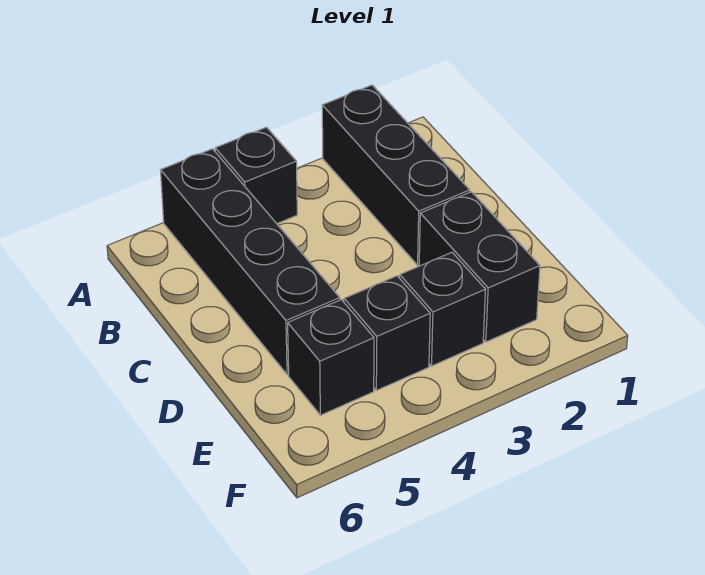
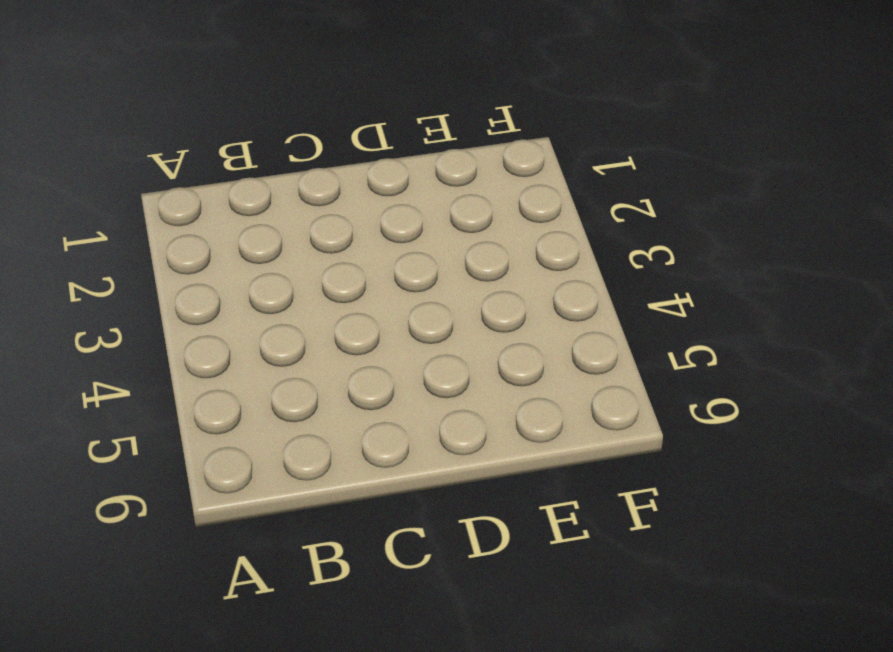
none -> black brick A2:C2 level 1
none -> black brick A4 level 1

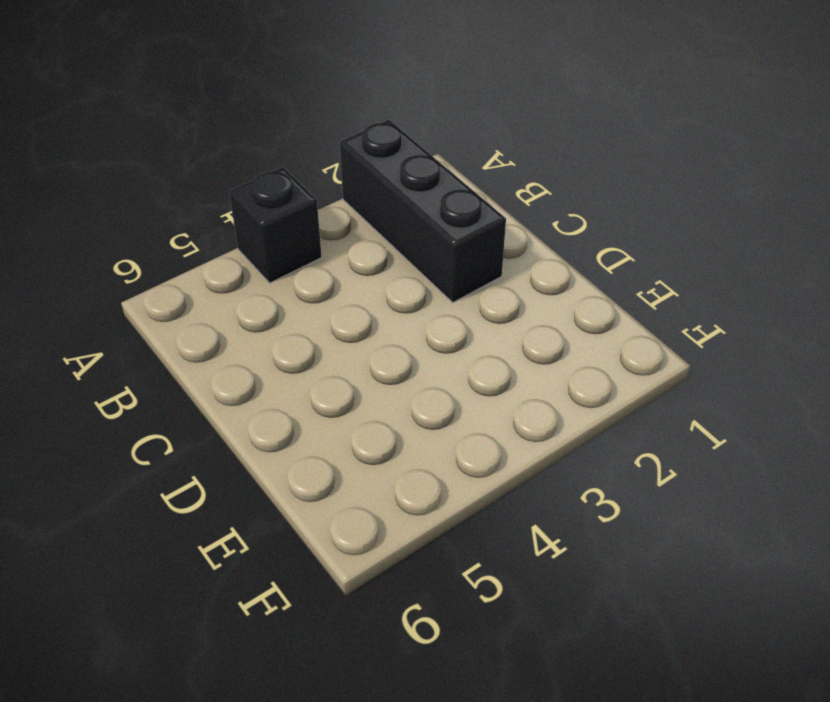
none -> black brick A5:D5 level 1
none -> black brick D2:E2 level 1

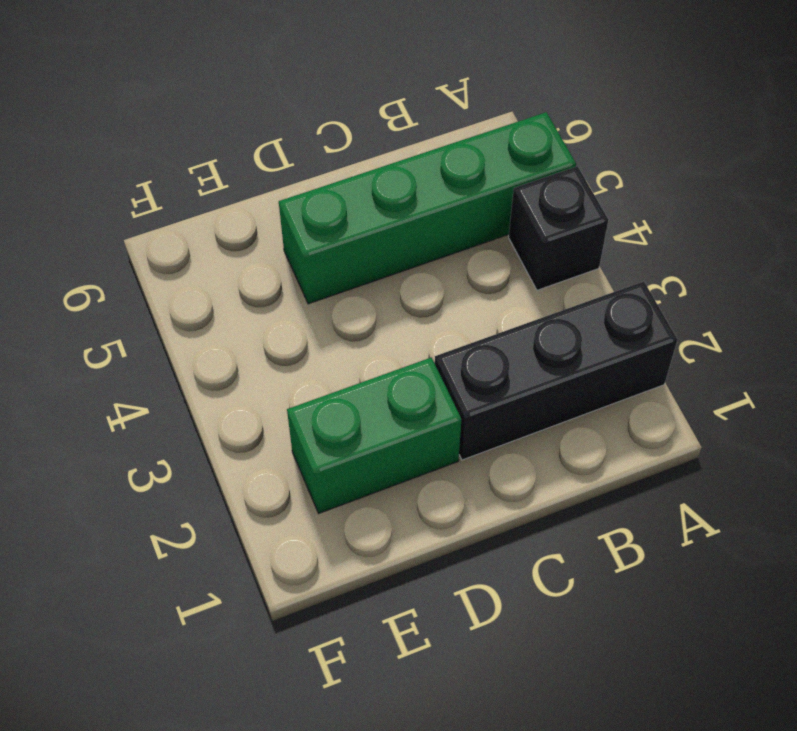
green brick A5:D5 level 1 -> black brick A5:D5 level 1
green brick D2:E2 level 1 -> black brick D2:E2 level 1
none -> black brick E3 level 1
none -> black brick E4 level 1

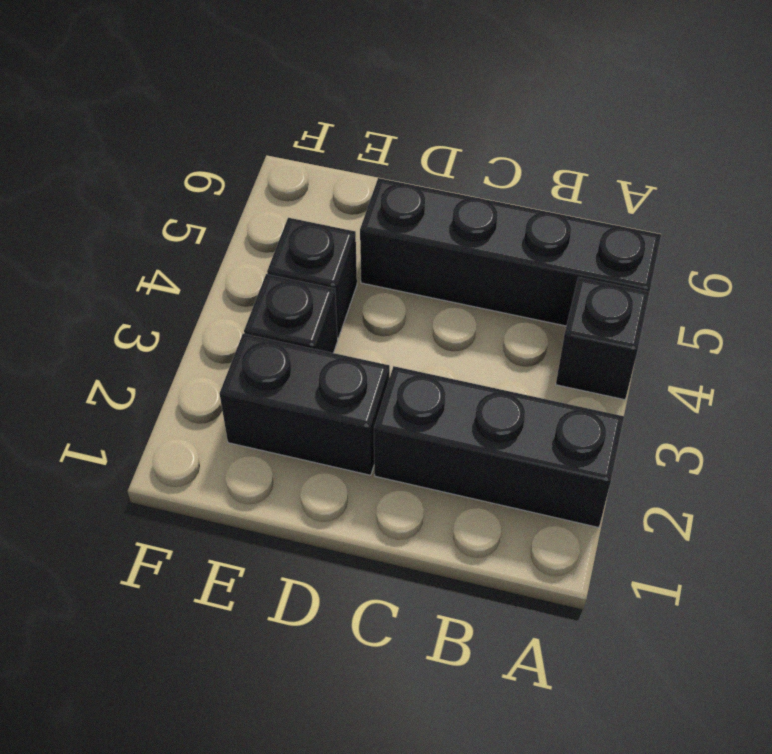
none -> black brick E5 level 1

